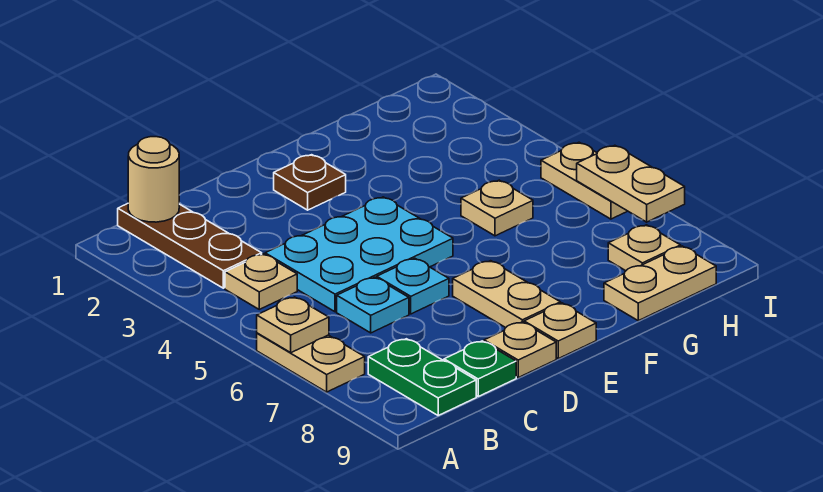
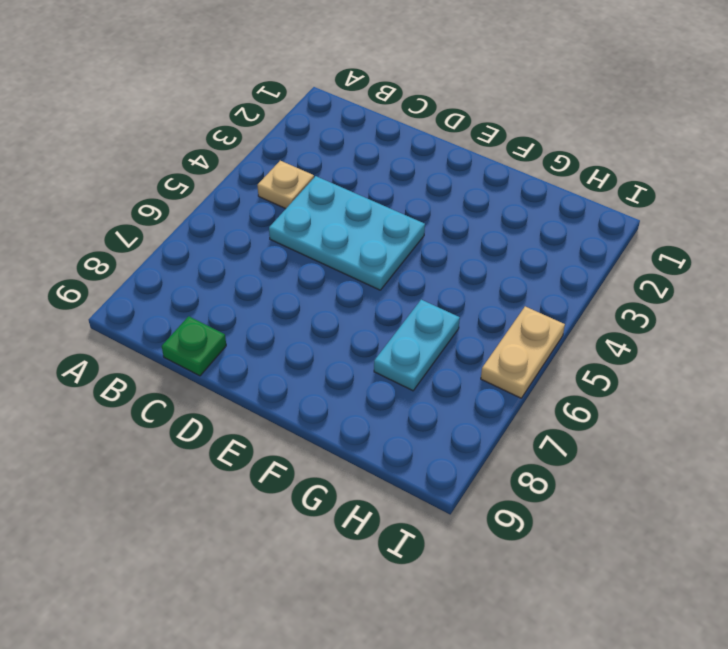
cyan plate G6:G7 level 1 -> none
none -> tan plate A6:A7 level 1
none -> brown plate B1:B3 level 1
none -> green plate B8:B9 level 1

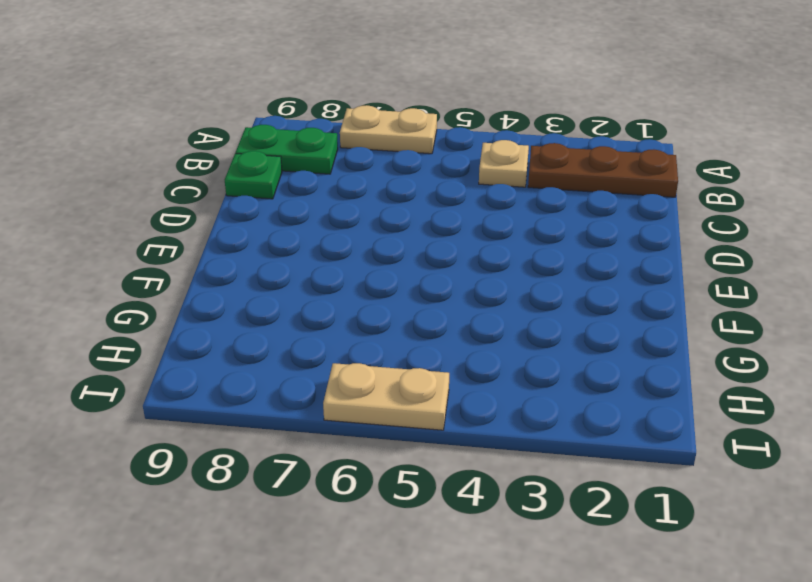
none -> cyan plate C4:E5 level 1
none -> cyan plate C6 level 1
none -> cyan plate D6 level 1

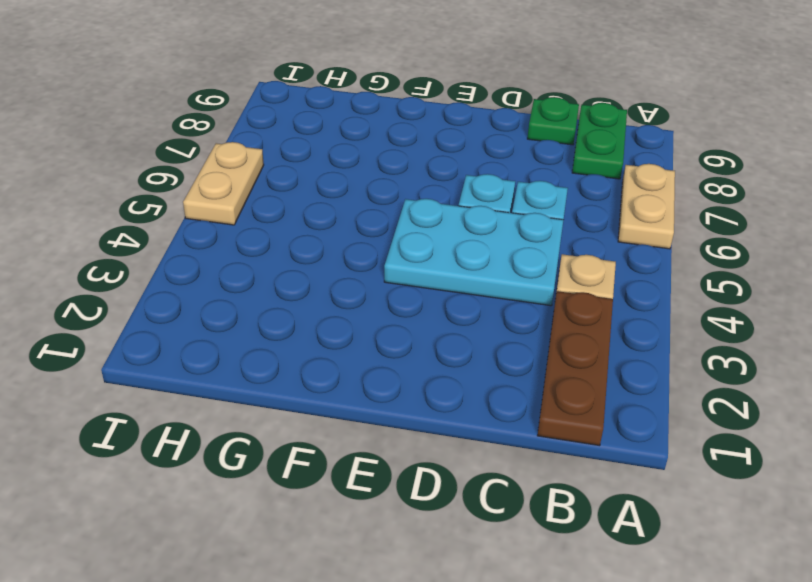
none -> tan plate D9 level 1
none -> brown plate E2 level 1
none -> tan plate E7:E8 level 1

